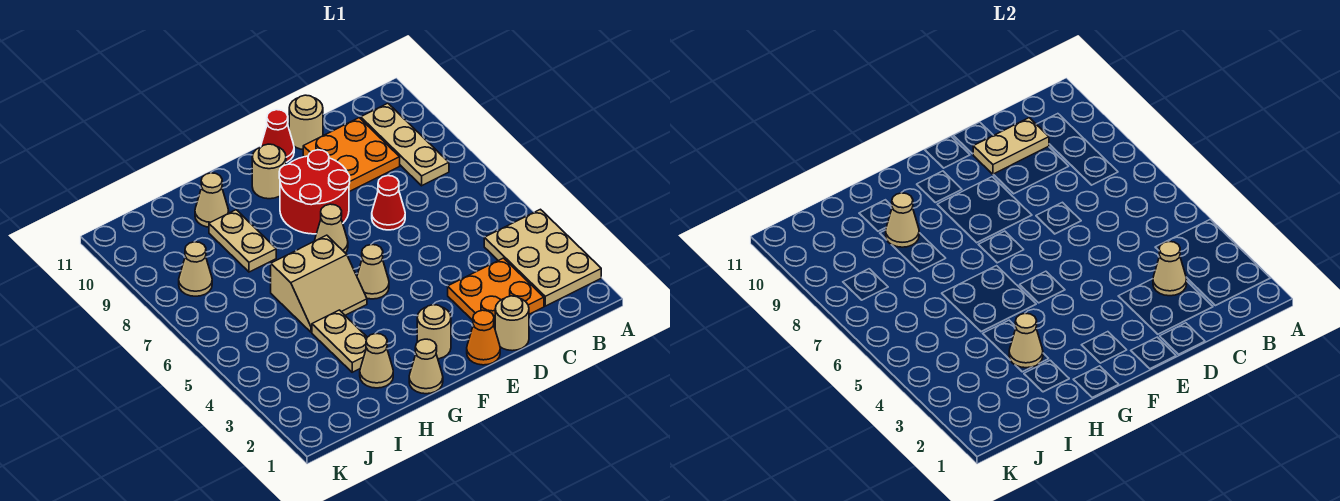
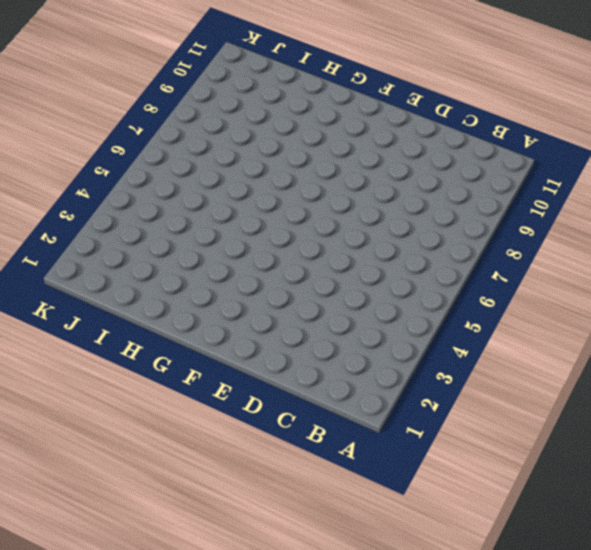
none -> tan plate A2:B4 level 1
none -> tan plate B8:B10 level 1
none -> orange plate C2:D3 level 1

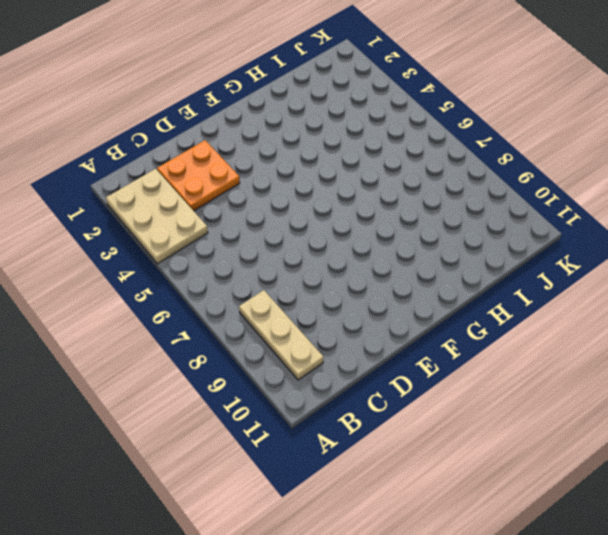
none -> orange plate C9:D10 level 1
none -> tan round brick D1 level 1
none -> red cone D7 level 1

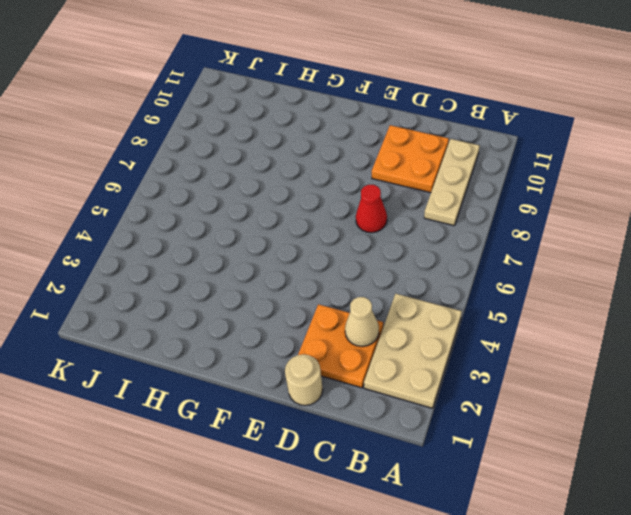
none -> tan round brick D11 level 1
none -> orange cone E1 level 1
none -> red round brick E8:F9 level 1

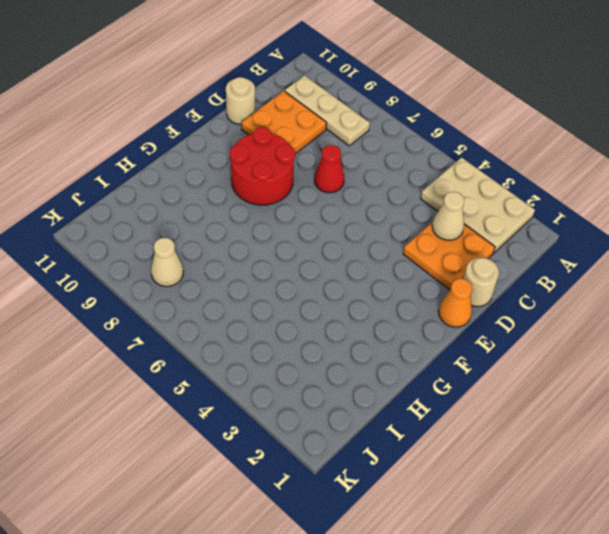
none -> red cone E11 level 1
none -> tan round brick F2 level 1
none -> tan cone F5 level 1

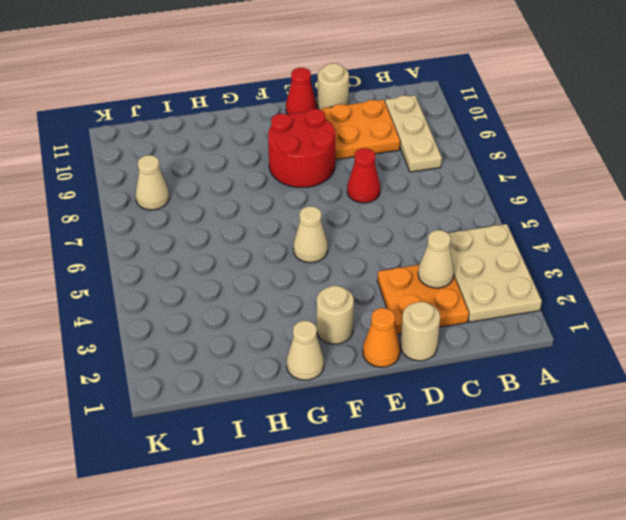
none -> tan cone F7 level 1
none -> tan round brick F10 level 1
none -> tan slope G5:H6 level 1 top 6

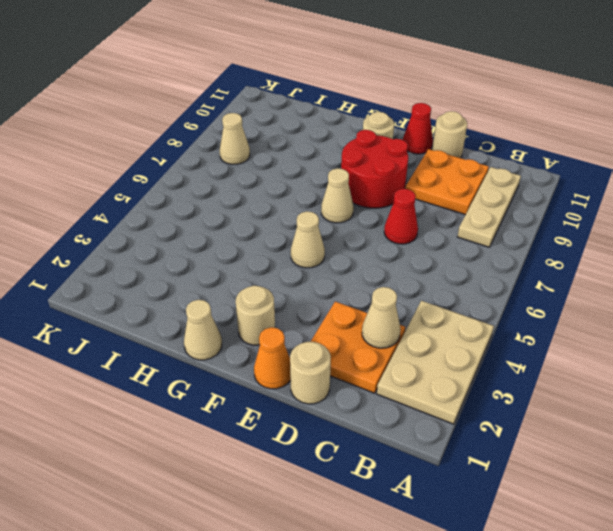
none -> tan slope G5:H6 level 1 top 6
none -> tan cone H2 level 1
none -> tan plate H3:H4 level 1

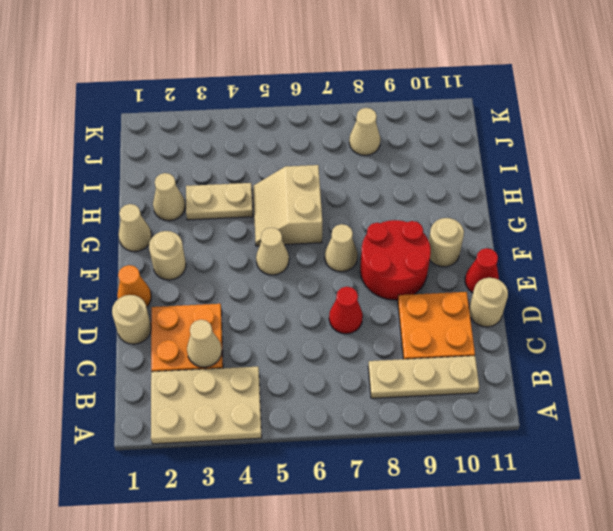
none -> tan plate H8:H9 level 1
none -> tan cone H10 level 1
none -> tan plate C10:D10 level 2

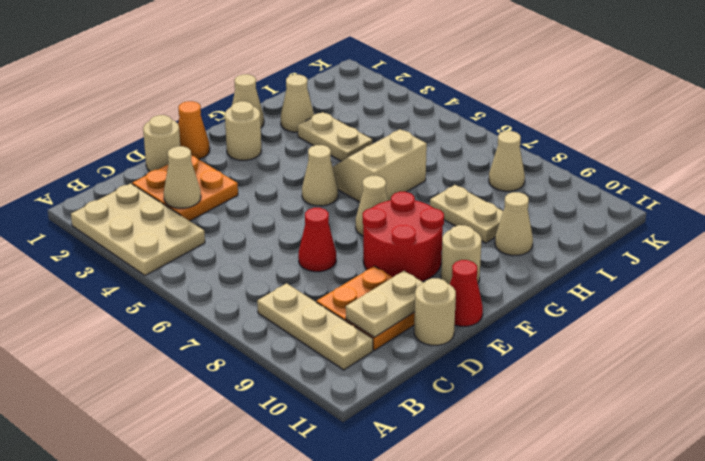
none -> tan cone H3 level 2
none -> tan cone H9 level 2

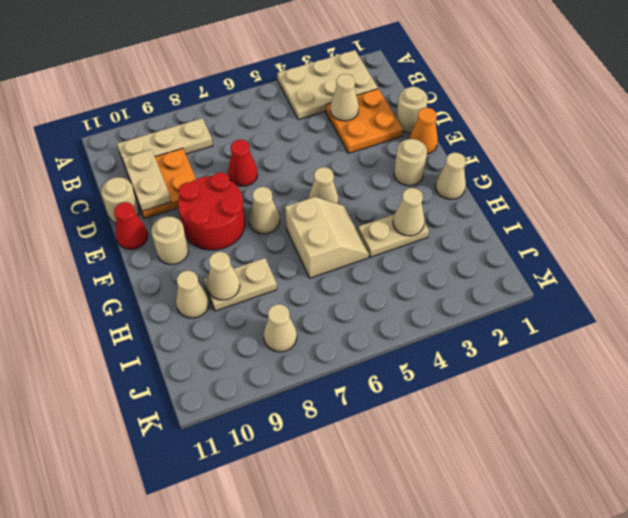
none -> tan cone H2 level 1

